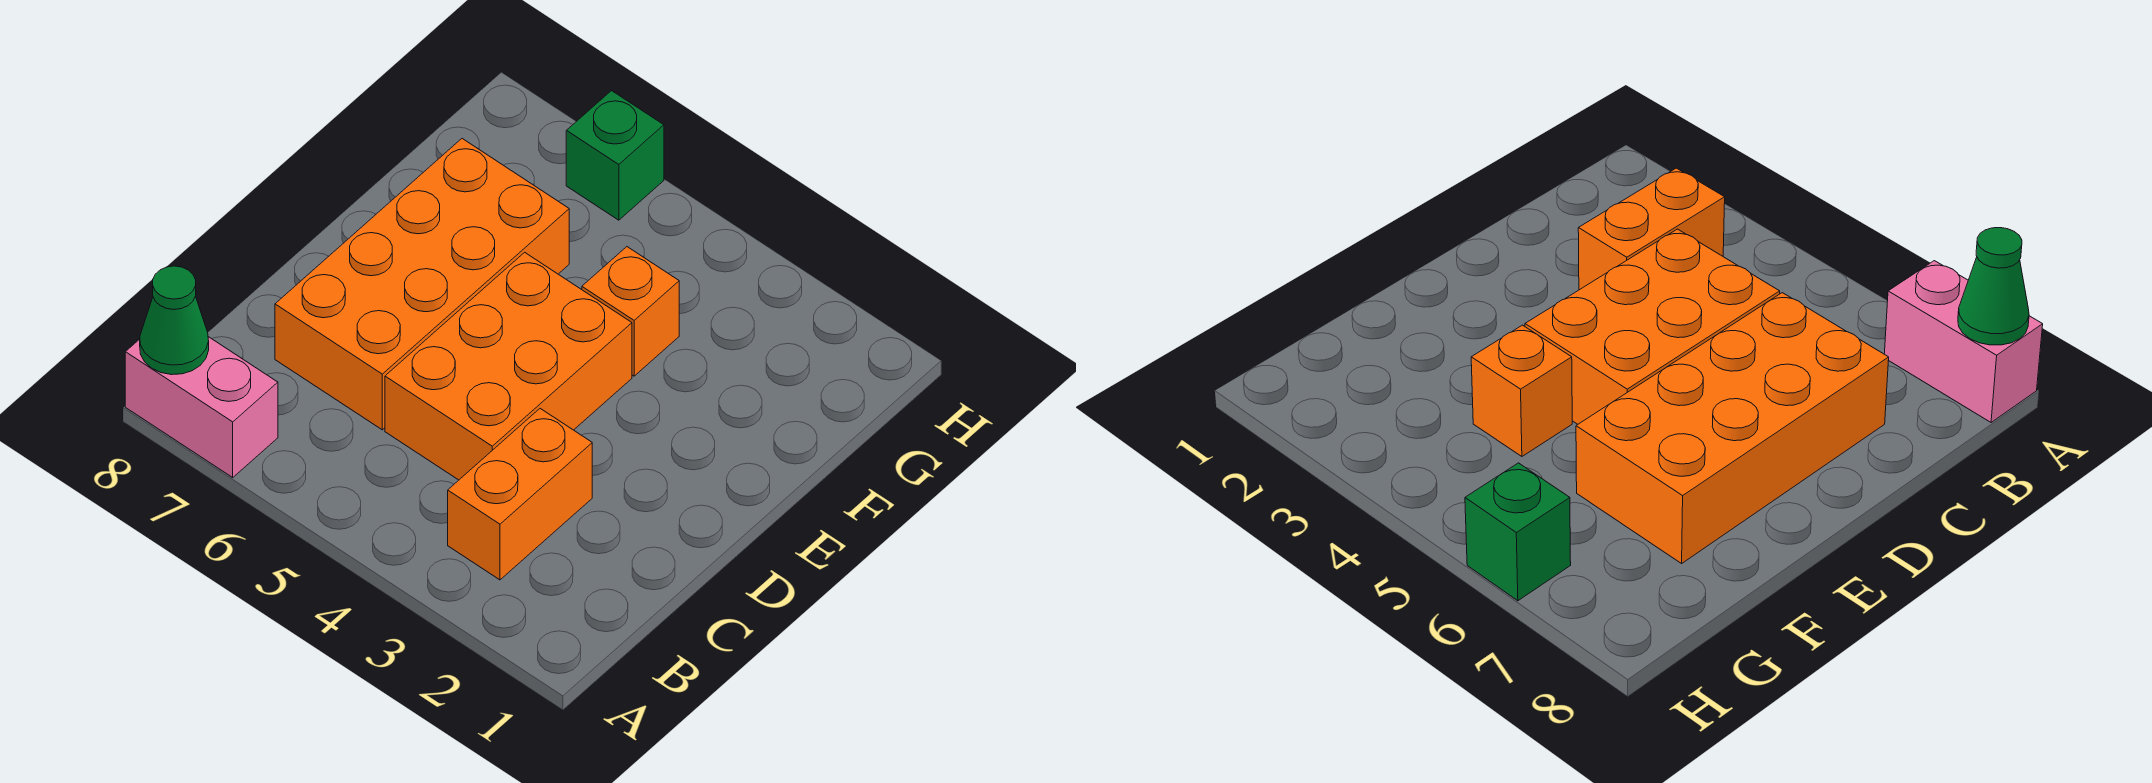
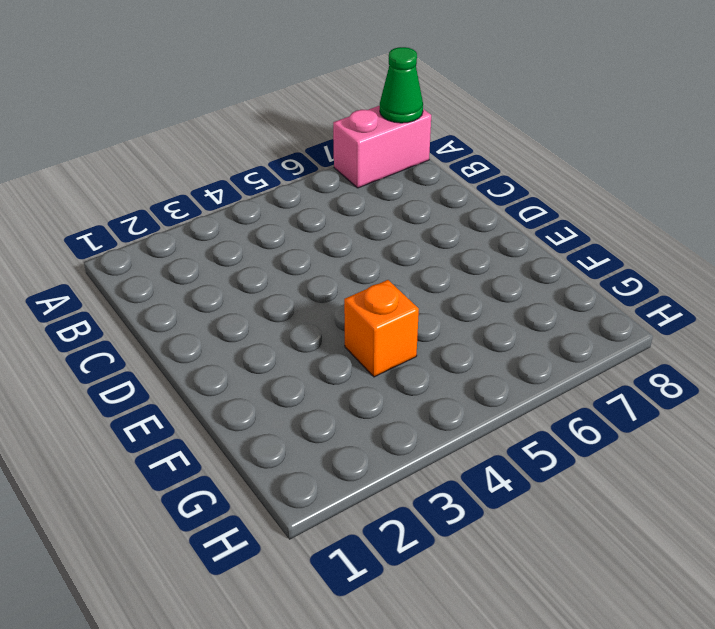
none -> orange brick B3:C3 level 1
none -> orange brick C4:E5 level 1

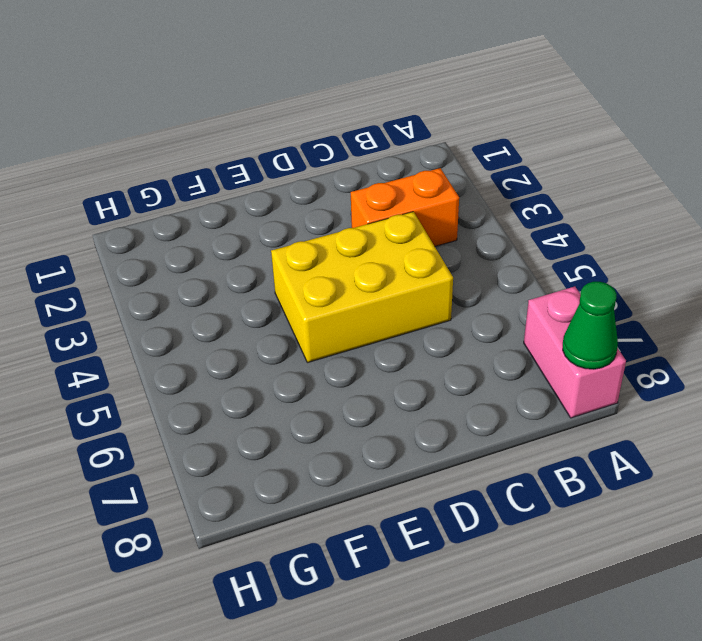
yellow brick C4:E5 level 1 -> orange brick C4:E5 level 1
none -> orange brick C6:F7 level 1
none -> orange brick F4 level 1

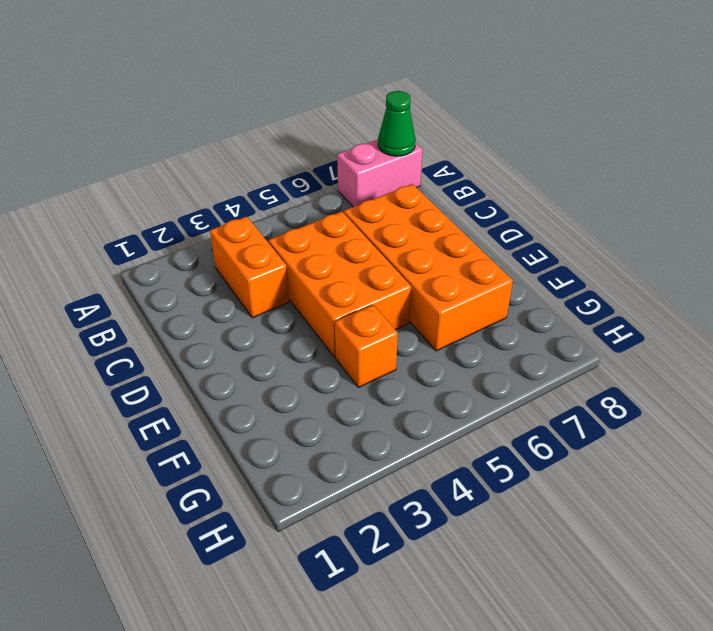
none -> green brick H6 level 1

